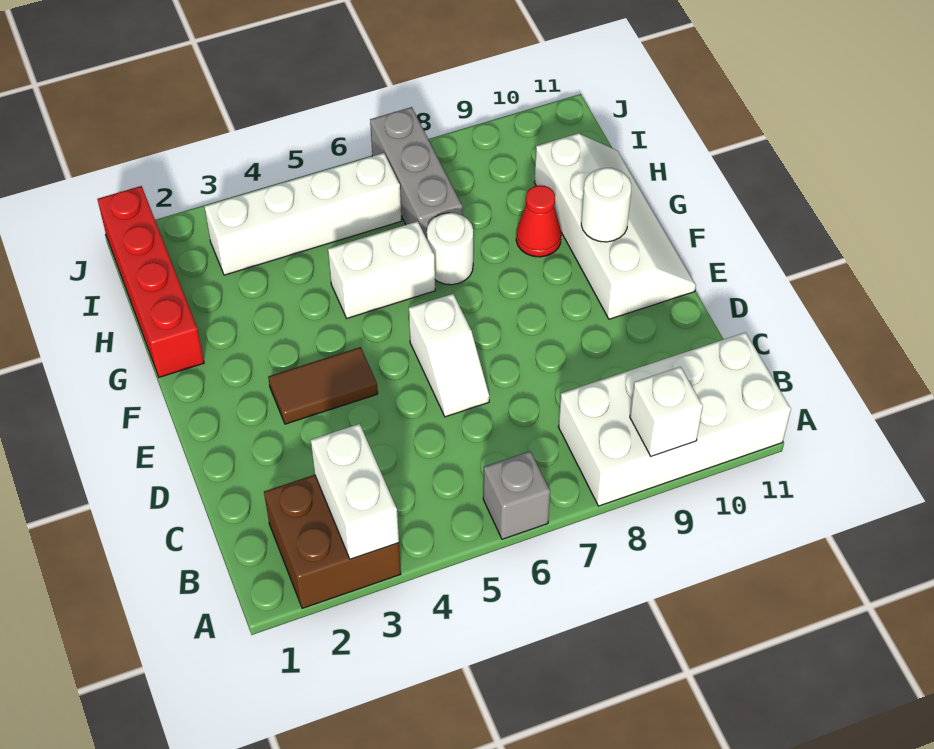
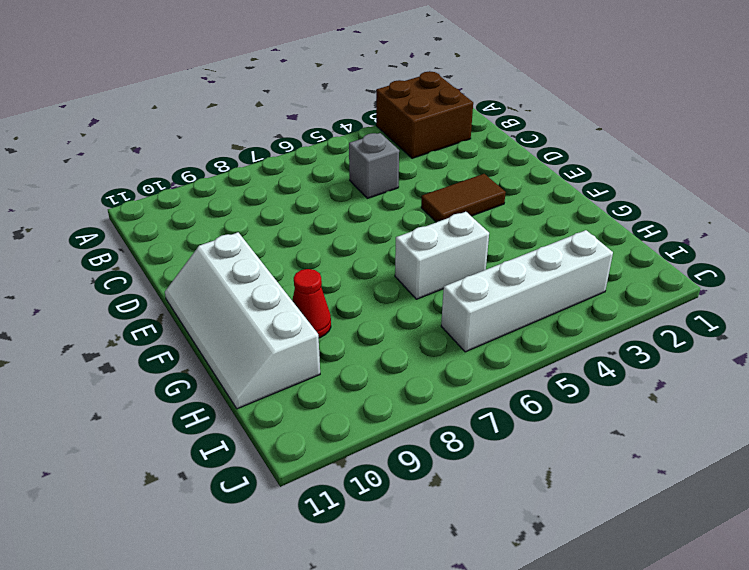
grey brick C5 level 1 -> grey brick A6 level 1
none -> white brick A8:B11 level 1
none -> white slope D6:E6 level 1 top E
none -> red brick G1:J1 level 1

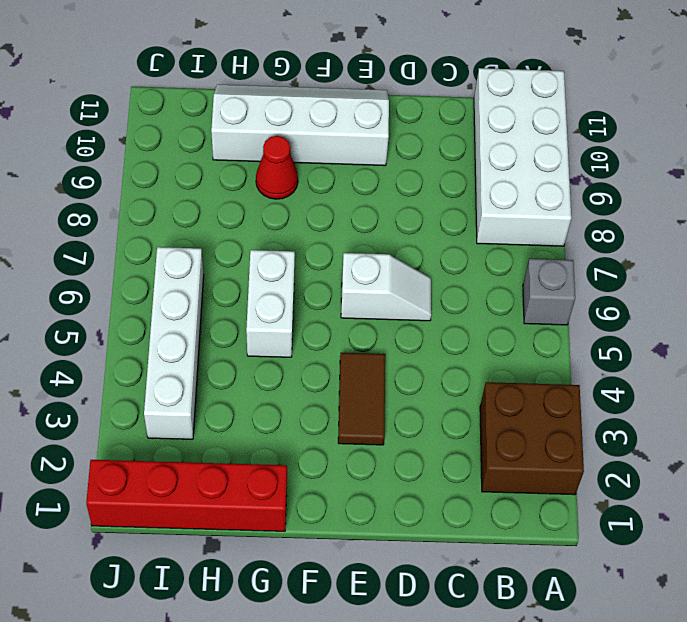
none -> white round brick G7 level 1
none -> grey brick H7:J7 level 1
none -> white brick A3:B3 level 2

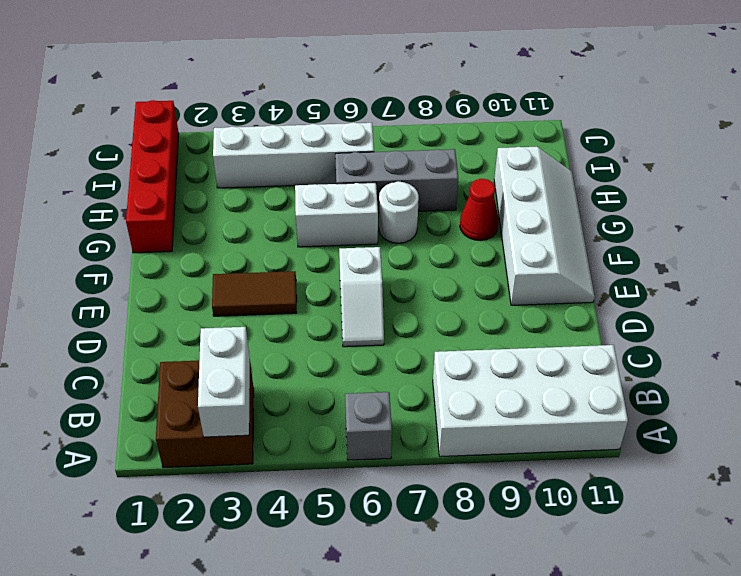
grey brick H6:H8 level 1 -> grey brick H7:J7 level 1
none -> white brick A9 level 2
none -> white round brick F10 level 2

